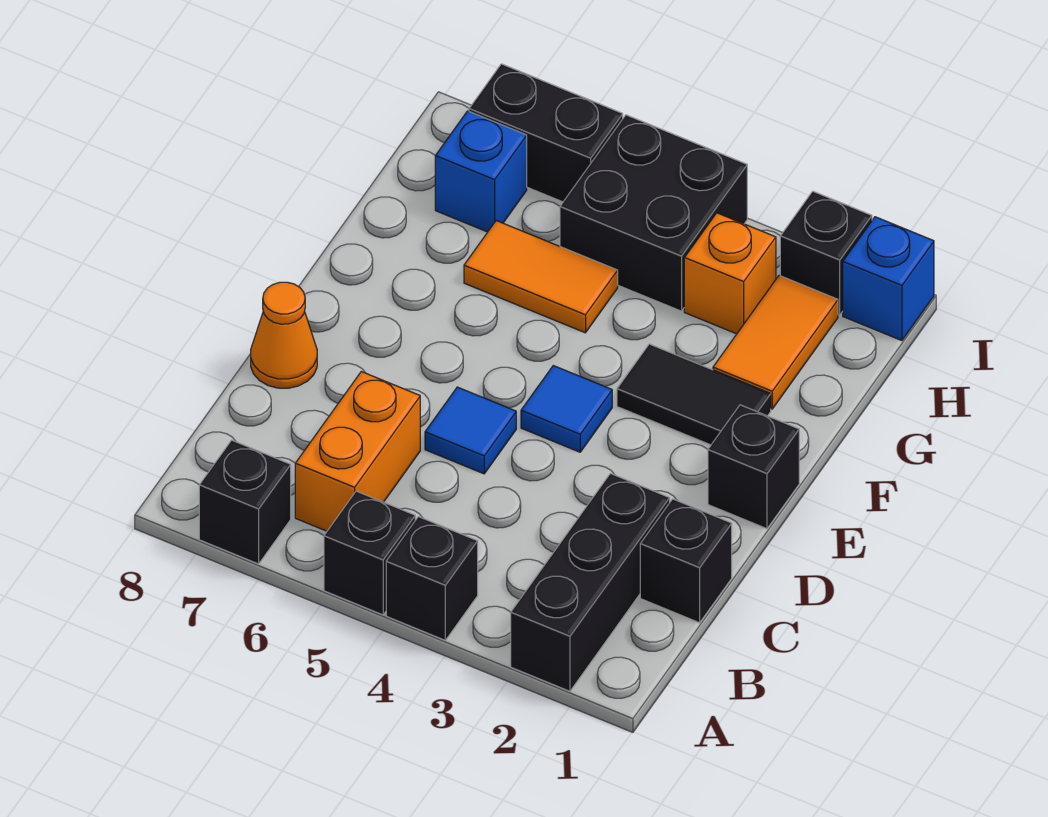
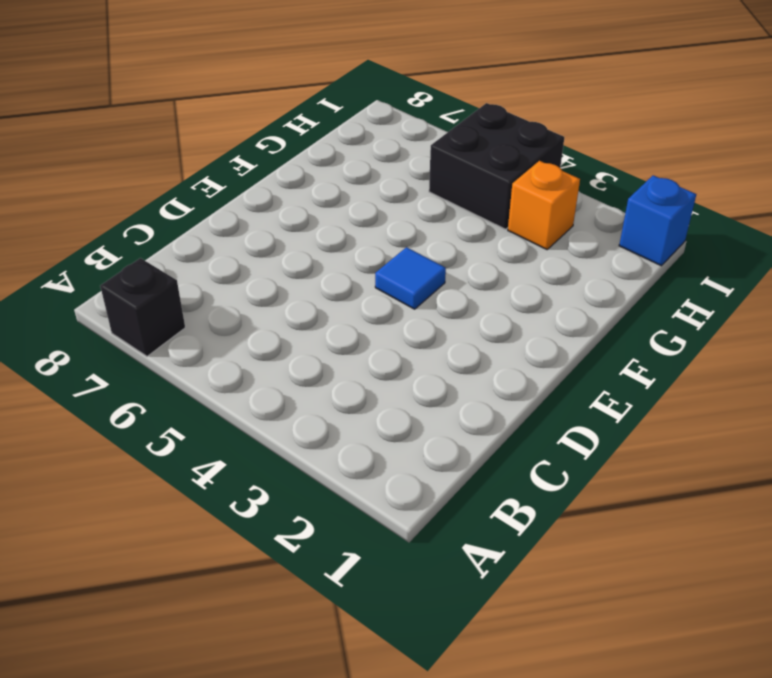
none -> black brick A2:C2 level 1
none -> black brick A4 level 1
none -> black brick A5 level 1

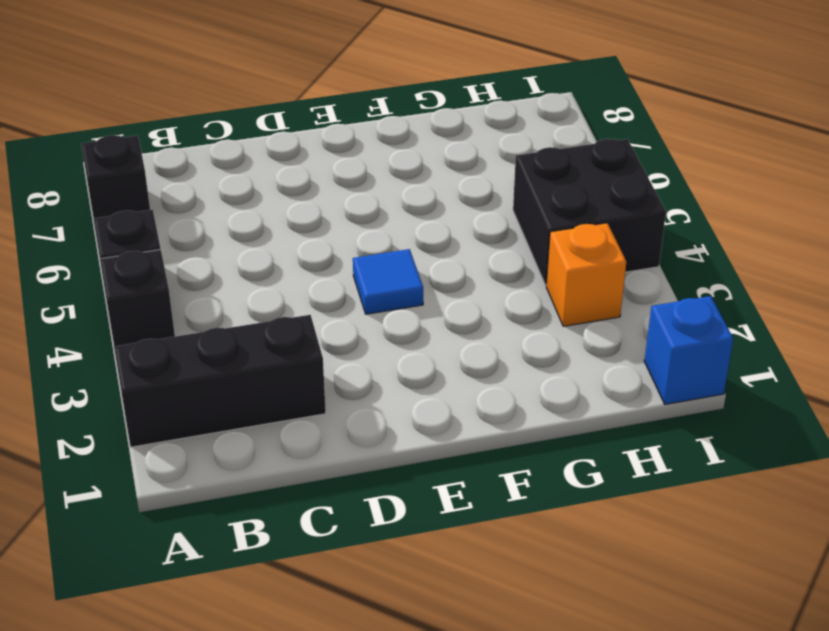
none -> orange brick B6:C6 level 1
none -> black brick C1 level 1
none -> blue tile D5 level 1

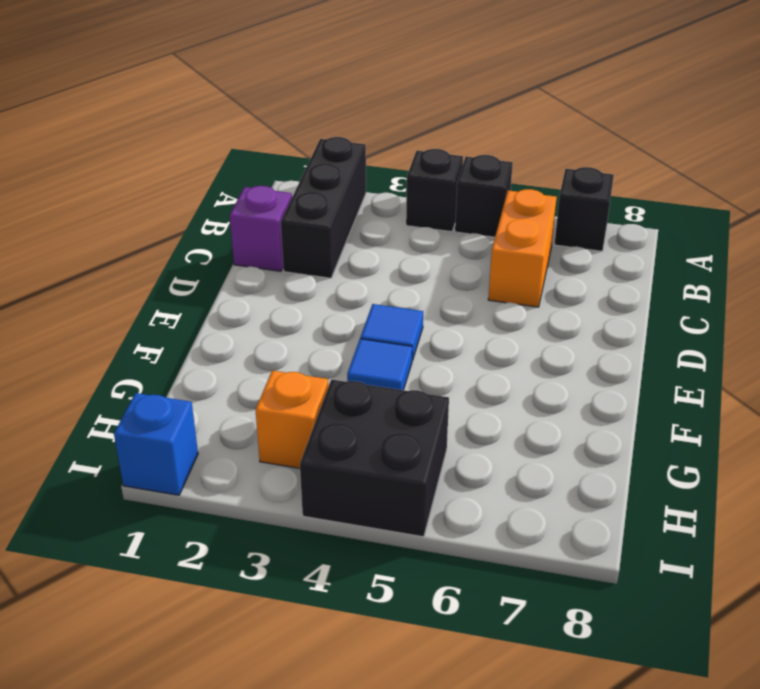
purple brick C1 level 1 -> black brick C1 level 1
blue tile F4 level 1 -> blue tile D5 level 1
none -> orange cone D8 level 1
none -> black brick E1 level 1
none -> black tile F2:F3 level 1

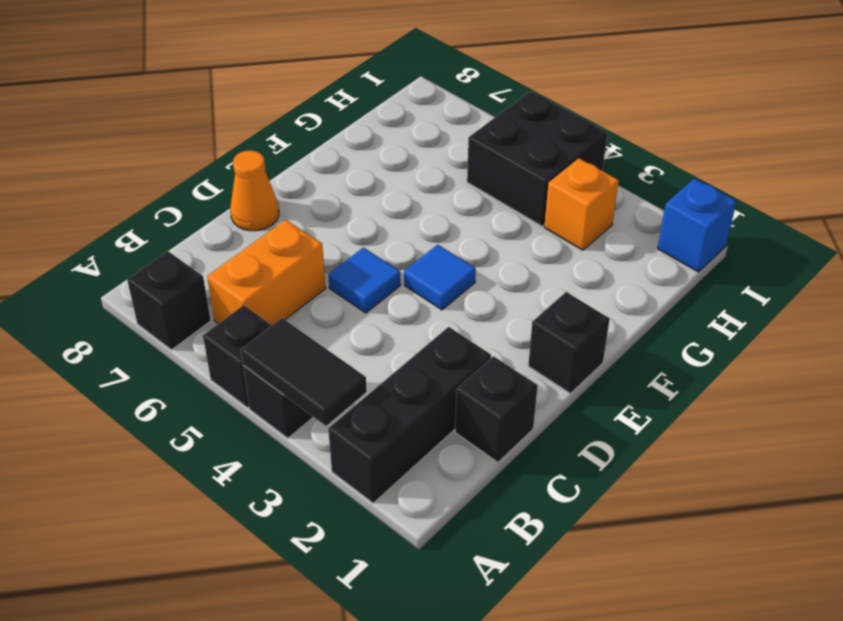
black tile A3:A4 level 2 -> black tile F2:F3 level 1
none -> orange tile G2:H2 level 1
none -> orange tile G5:G6 level 1
none -> blue brick H7 level 1

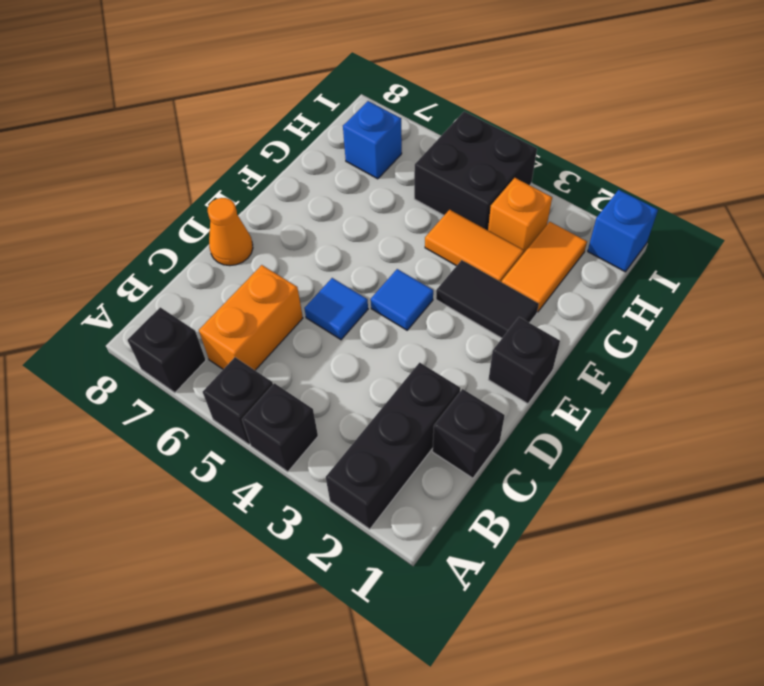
orange tile G3:G4 level 1 -> orange tile G5:G6 level 1
none -> black brick I2 level 1
none -> black brick I6:I7 level 1

